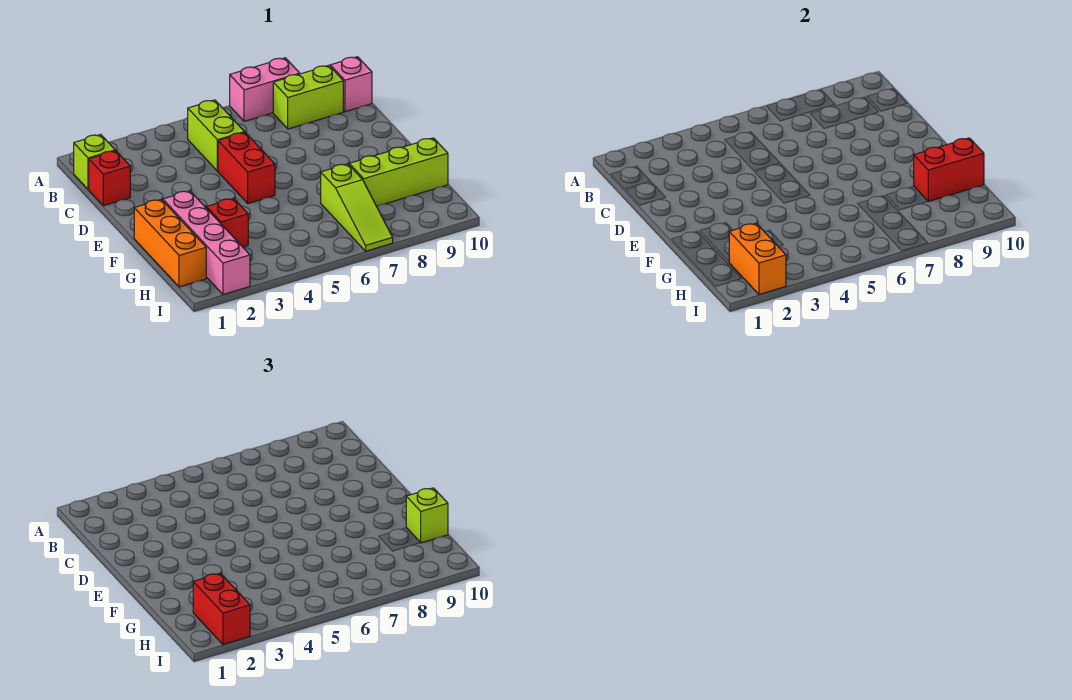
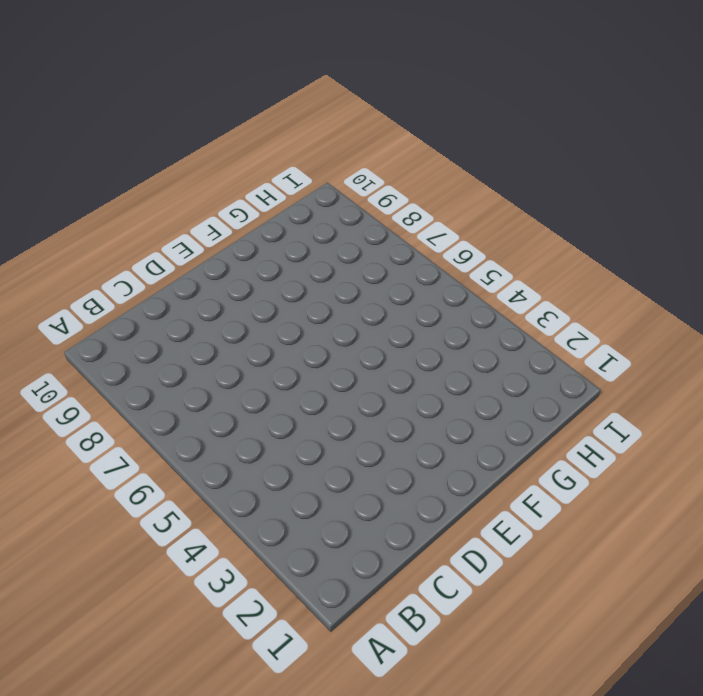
none -> pink brick A7:A8 level 1
none -> lime brick B1 level 1
none -> lime brick B5:C5 level 1

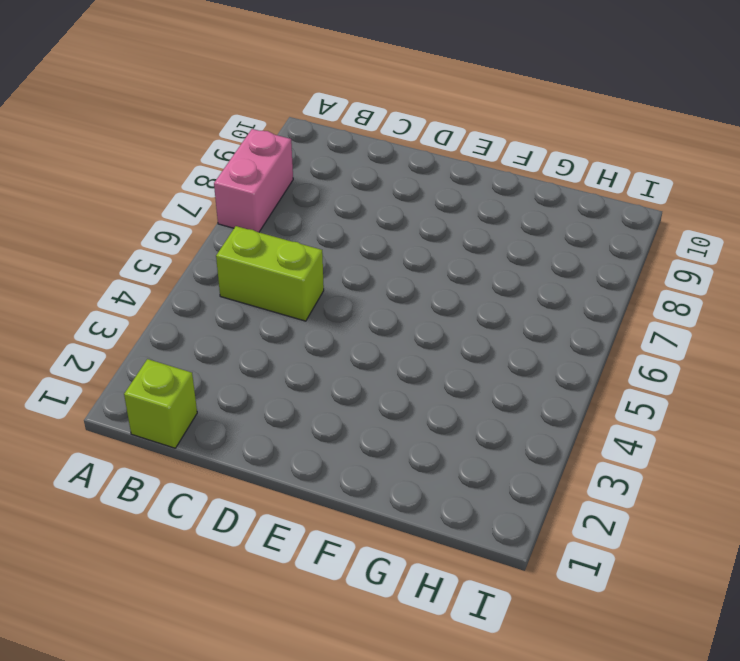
none -> lime brick B8:B9 level 1
none -> pink brick B10 level 1
none -> red brick C1 level 1

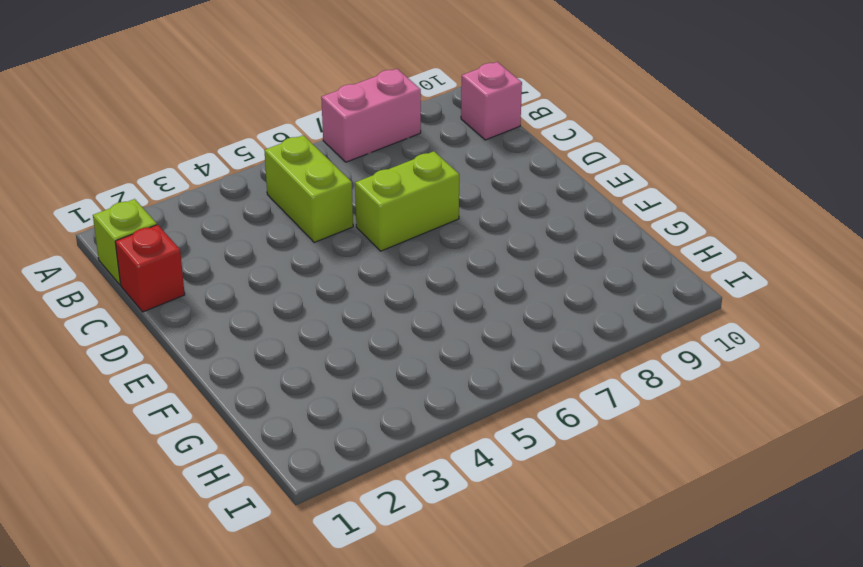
lime brick D6:D7 level 1 -> lime brick B8:B9 level 1
none -> red brick D5:E5 level 1
none -> orange brick F1:H1 level 1
none -> pink brick F2:I2 level 1

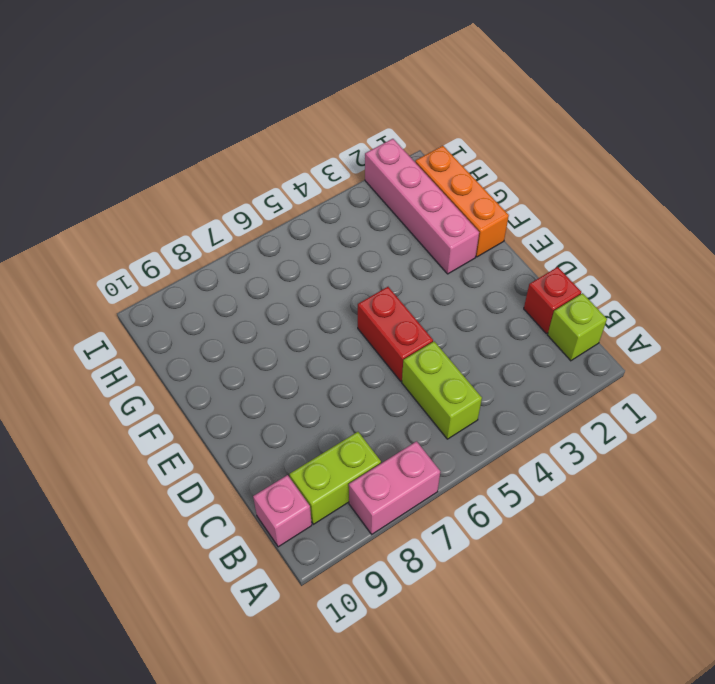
none -> red brick G3 level 1
none -> lime slope G7:I7 level 1 top G
none -> lime brick G8:G10 level 1

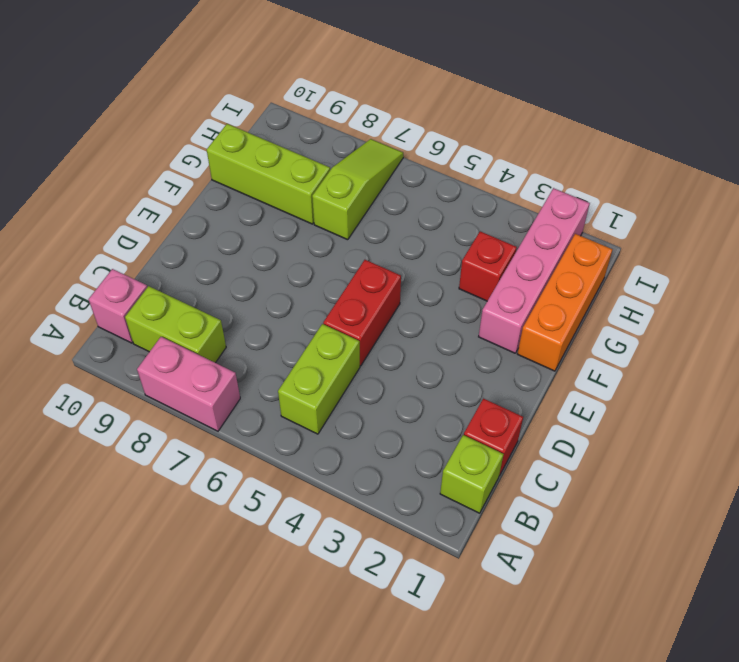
none -> red brick G9:G10 level 2
none -> orange brick H2:I2 level 2
none -> lime brick G10 level 3

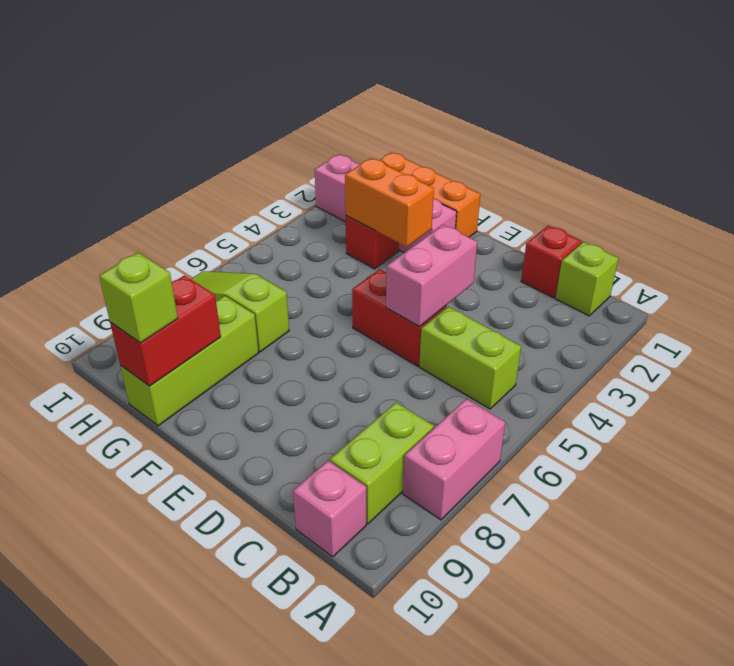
pink brick D4:D5 level 2 -> none
orange brick F3:G3 level 2 -> orange brick H2:I2 level 2
none -> red brick H2:I2 level 3

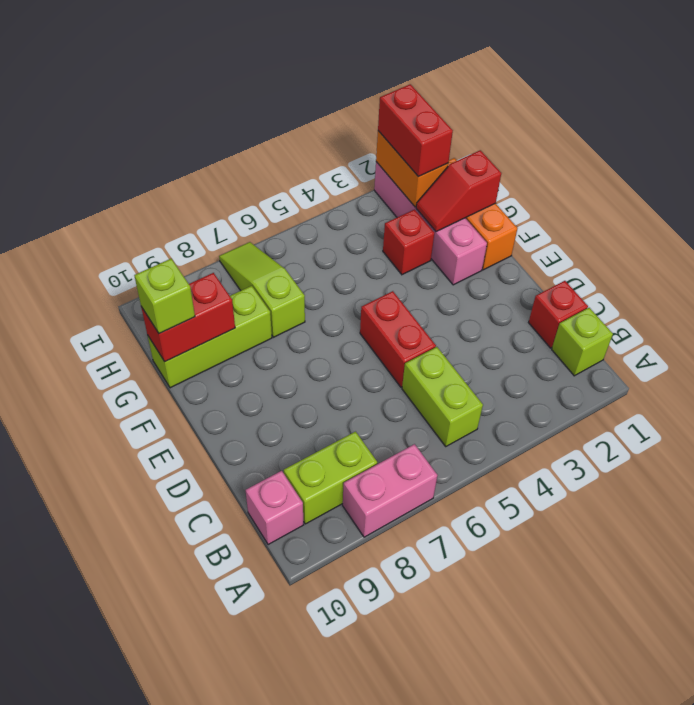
red slope G1:G2 level 2 top 1 -> none

